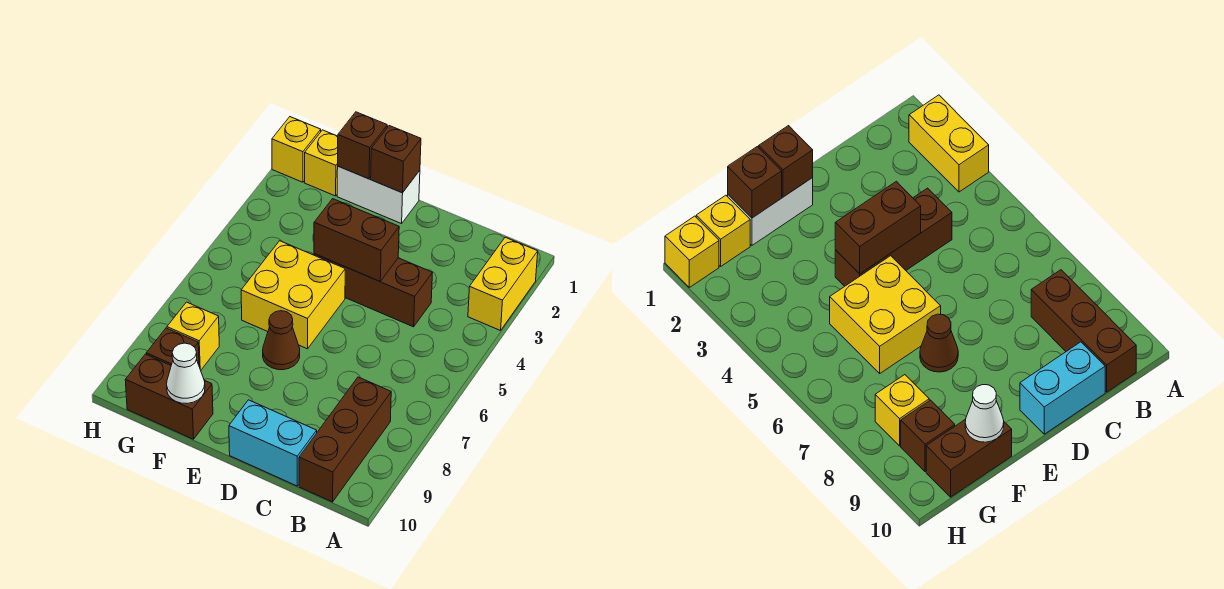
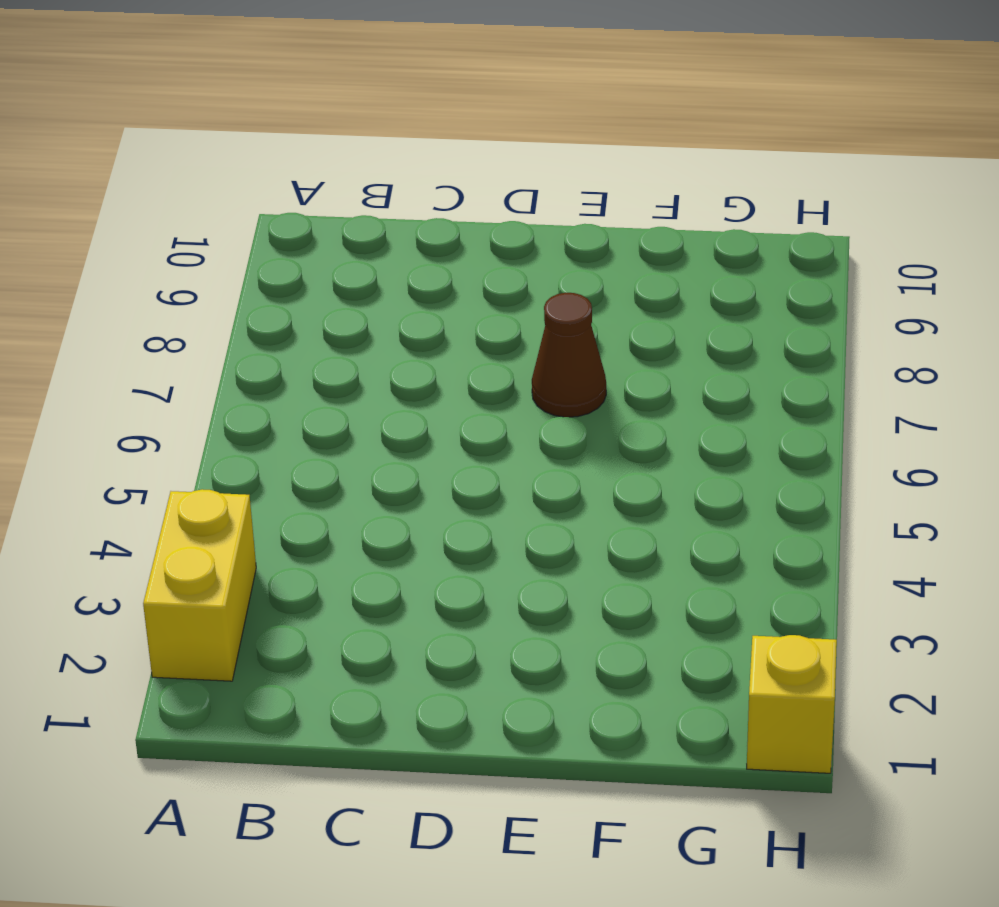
none -> brown brick B8:B10 level 1
none -> brown brick C4:E4 level 1
none -> cyan brick C10:D10 level 1

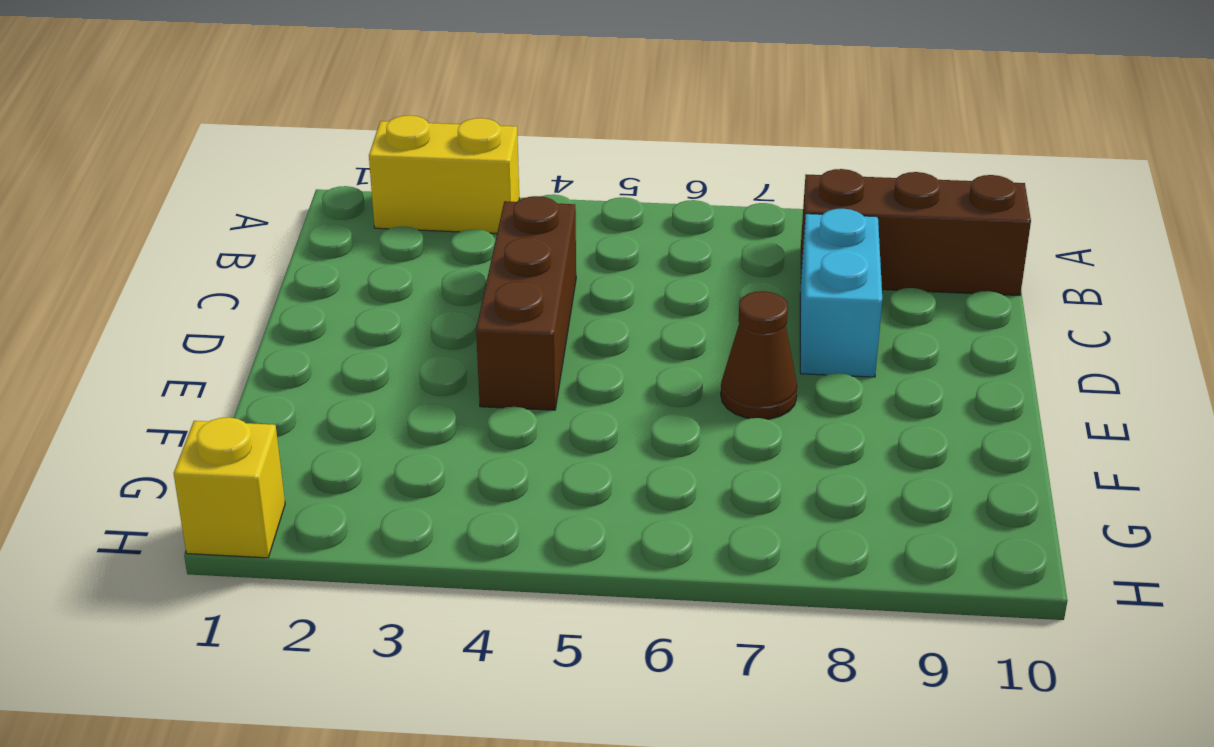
cyan brick C8:D8 level 1 -> cyan brick C10:D10 level 1
none -> white brick E1:F1 level 1
none -> yellow brick E5:F6 level 1
none -> brown brick F10:G10 level 1

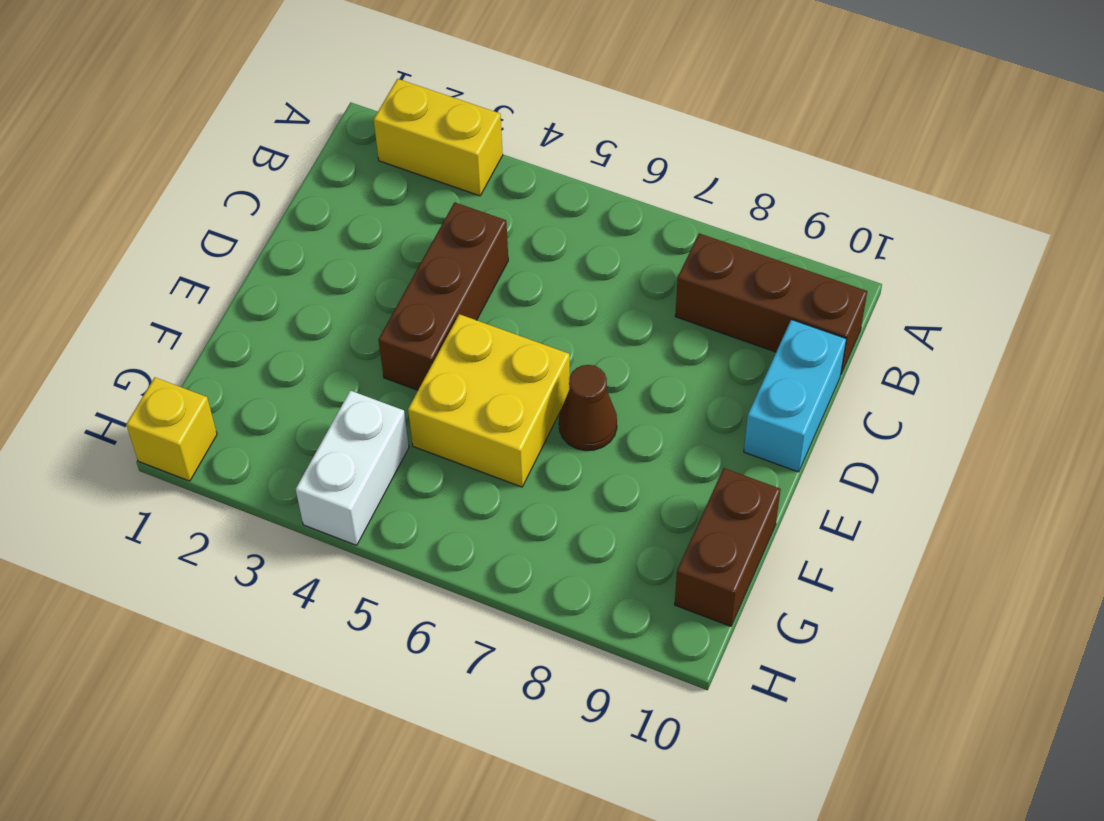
white brick G4:H4 level 1 -> white brick E1:F1 level 1
none -> yellow brick G1 level 1
none -> yellow brick G8 level 1
none -> brown brick G9 level 1

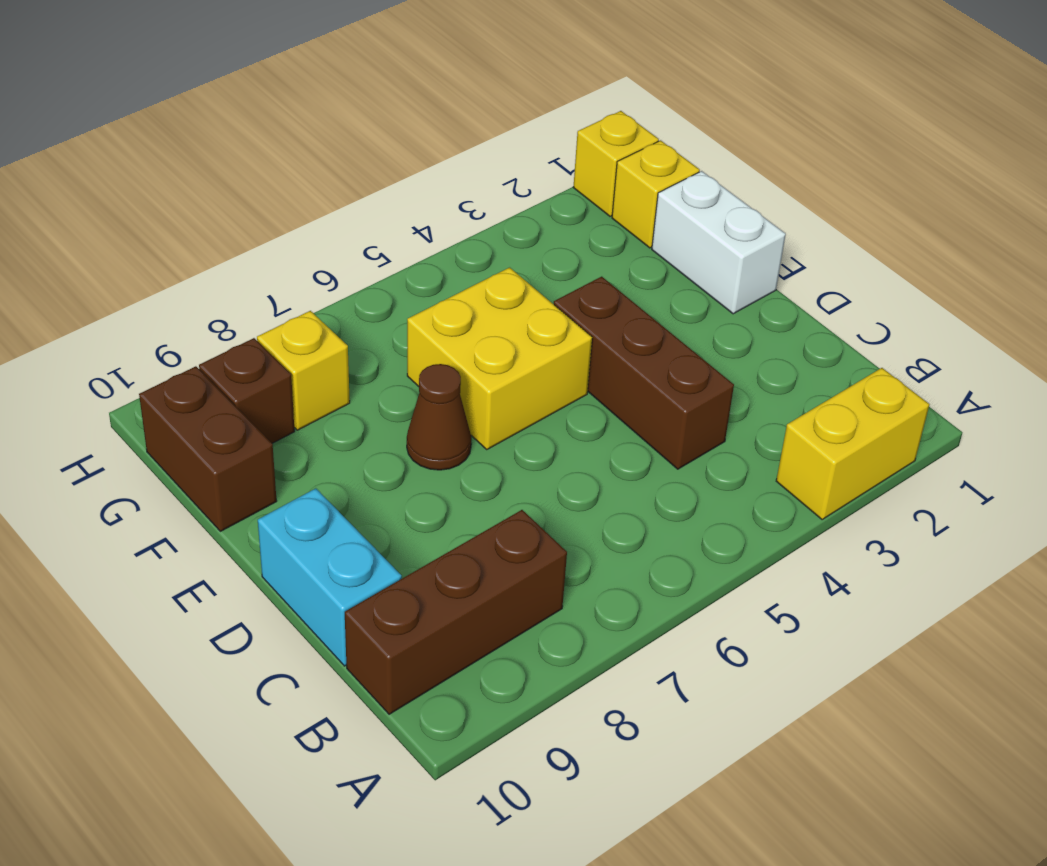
none -> brown brick D4:E4 level 2
none -> brown brick E1 level 2
none -> brown brick F1 level 2

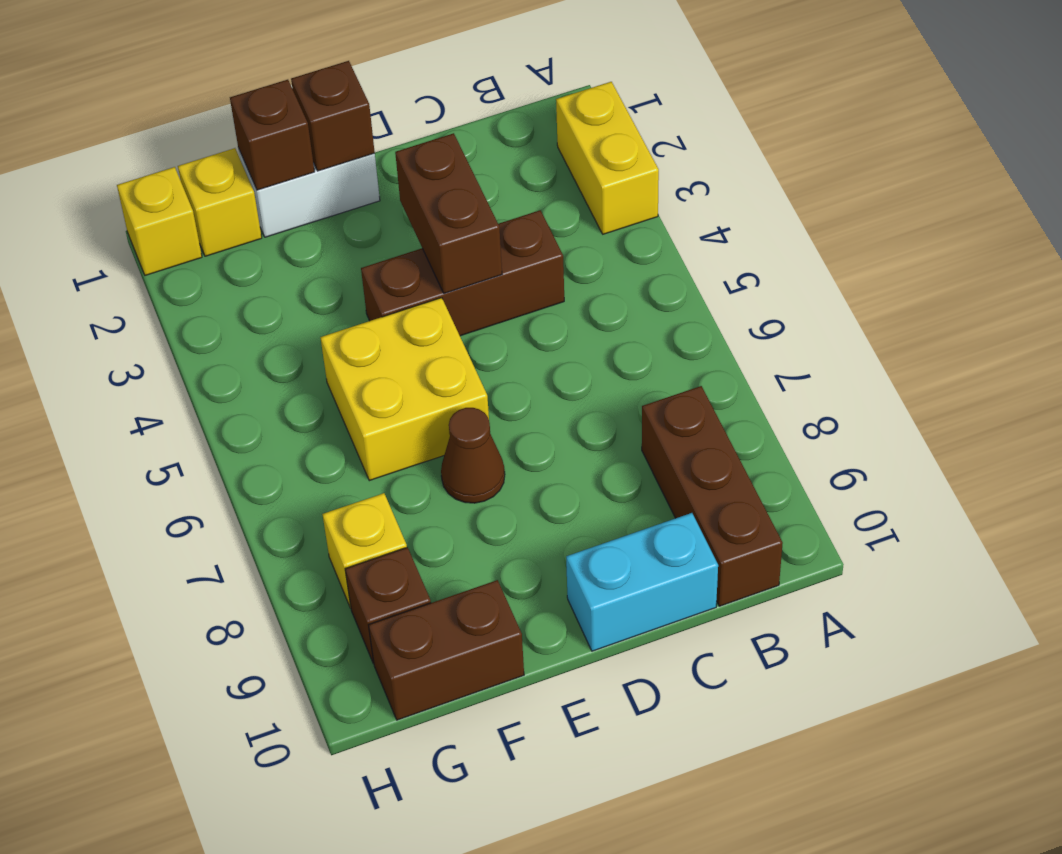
brown brick D3:D4 level 2 -> brown brick D4:E4 level 2
none -> white cone F10 level 2

